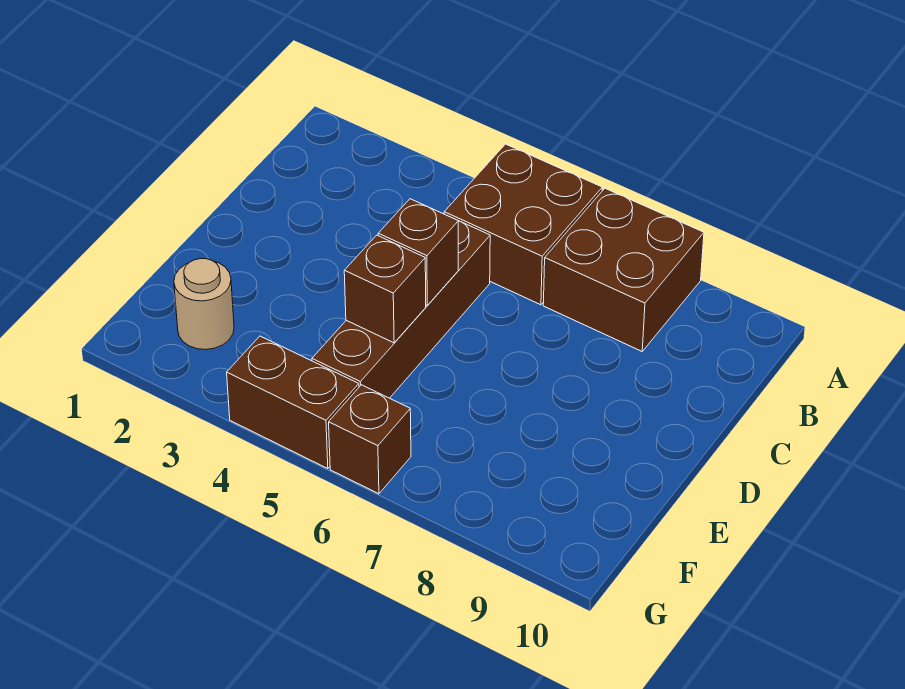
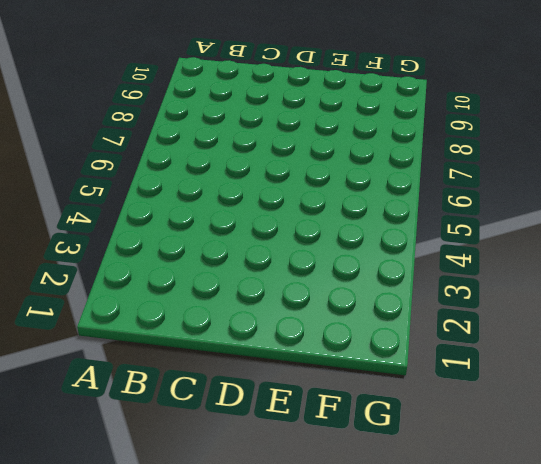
none -> brown brick A5:B6 level 1
none -> brown brick A7:B8 level 1

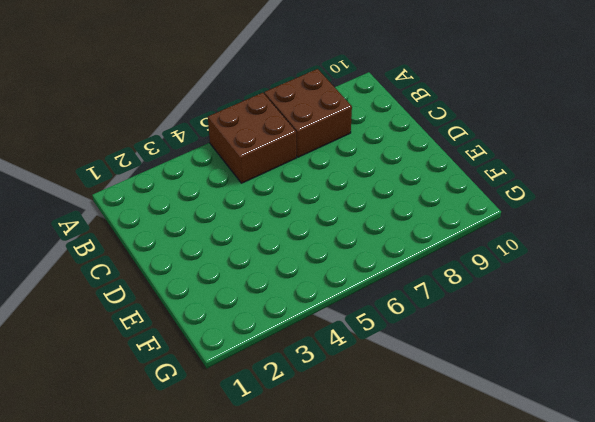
none -> brown brick C5:F5 level 1
none -> tan round brick F2 level 1

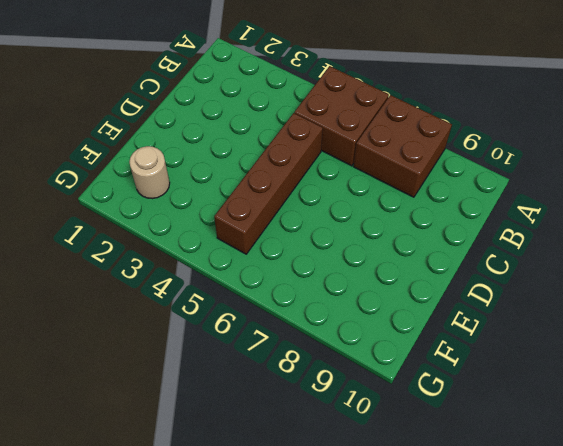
none -> brown brick G4:G5 level 1
none -> brown brick G6 level 1

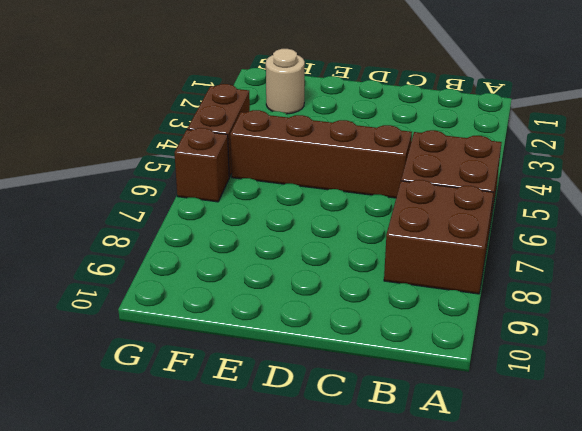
none -> brown brick D5 level 2
none -> brown brick E5 level 2

